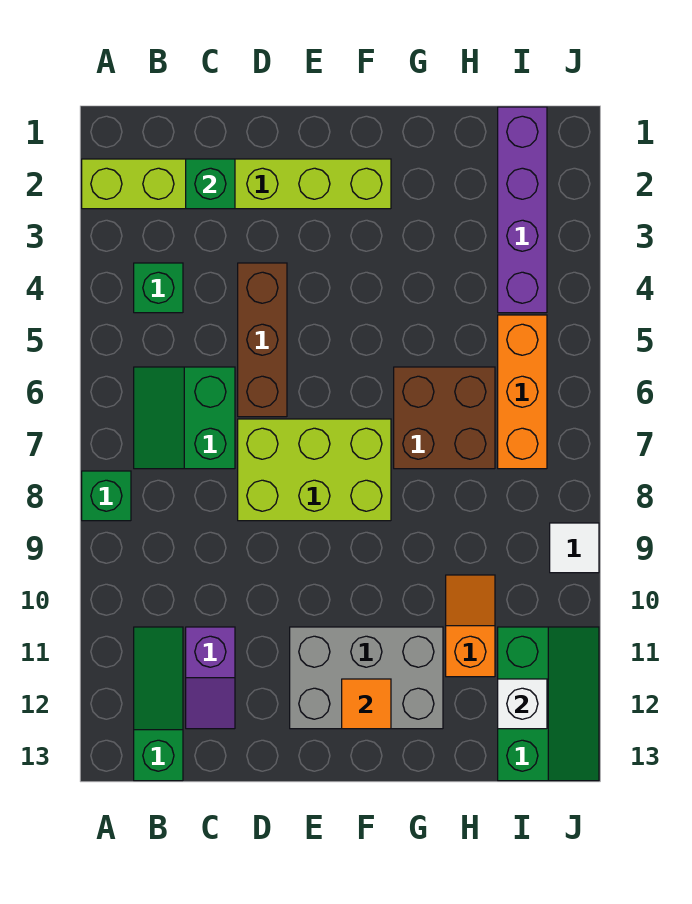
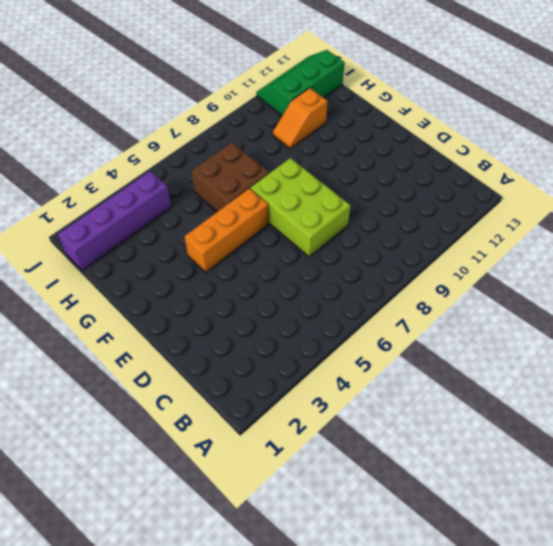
orange brick F4:F6 level 1 -> orange brick I5:I7 level 1
none -> lime brick A2:F2 level 1
none -> green brick A8 level 1
none -> green brick B4 level 1

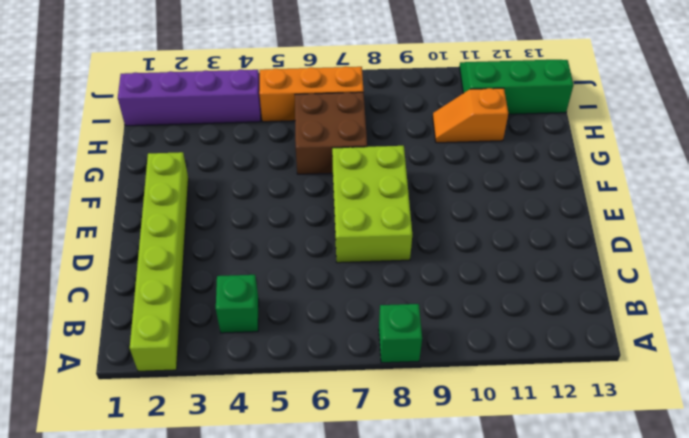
none -> green slope B6:C7 level 1 top C
none -> green slope B11:B13 level 1 top 13
none -> purple slope C11:C12 level 1 top 11

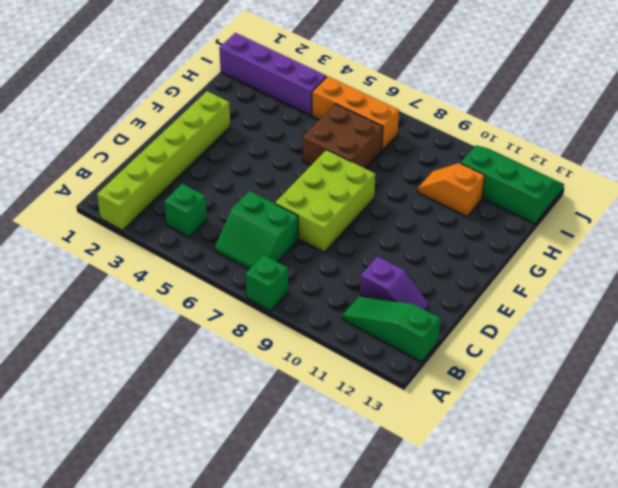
none -> brown brick D4:D6 level 1
none -> grey brick E11:G12 level 1
none -> white tile J9 level 1

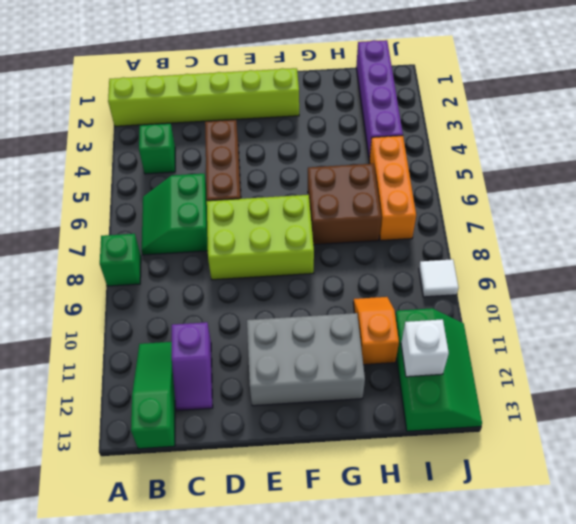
none -> green brick C2 level 2
none -> orange tile F12 level 2

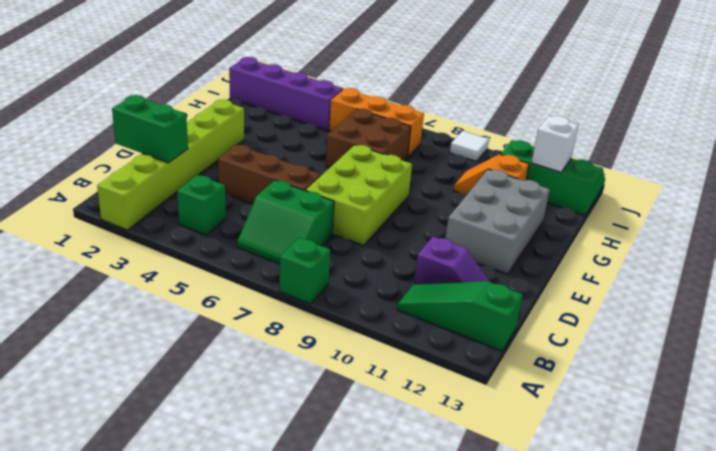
green brick C1:C2 level 2 -> green brick C2 level 2
none -> orange tile F12 level 2

